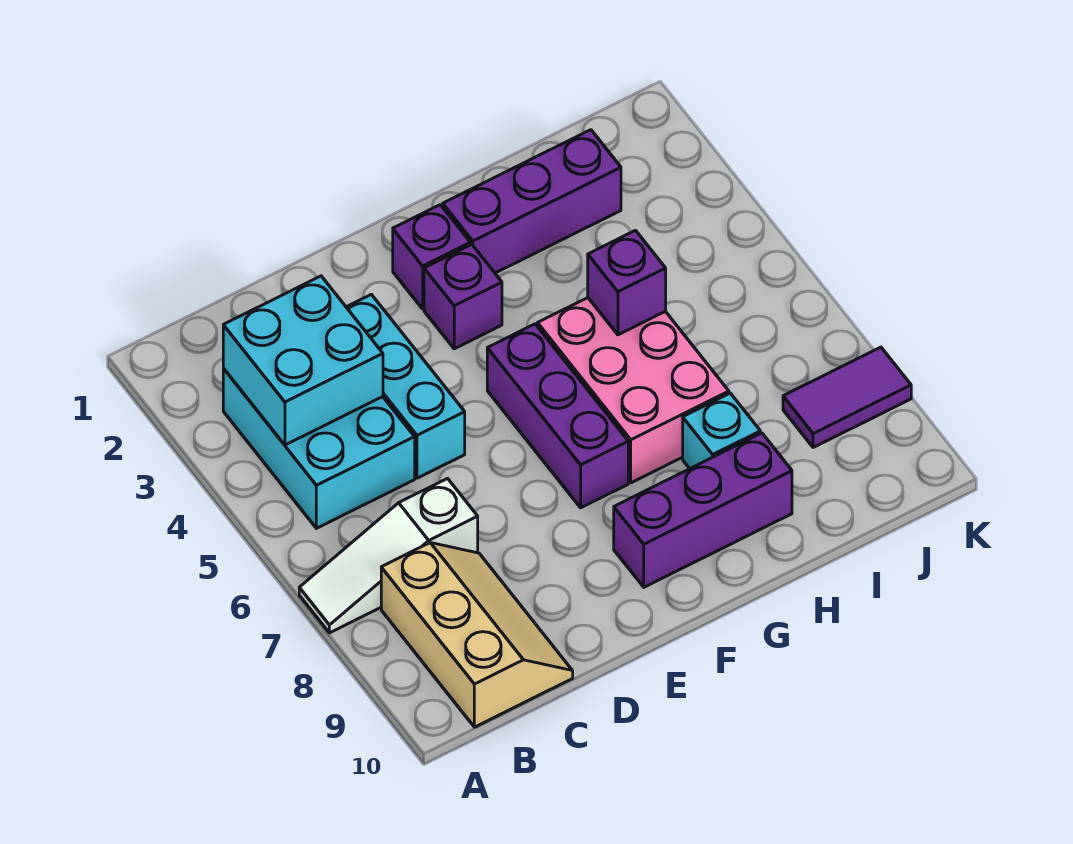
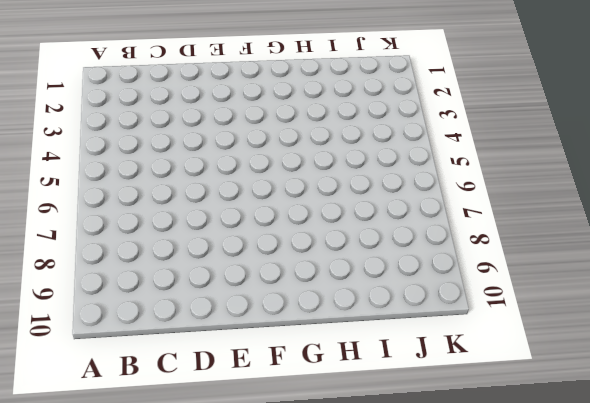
none -> white slope A7:C7 level 1 top C
none -> cyan brick B3:C5 level 1
none -> tan slope B8:C10 level 1 top B

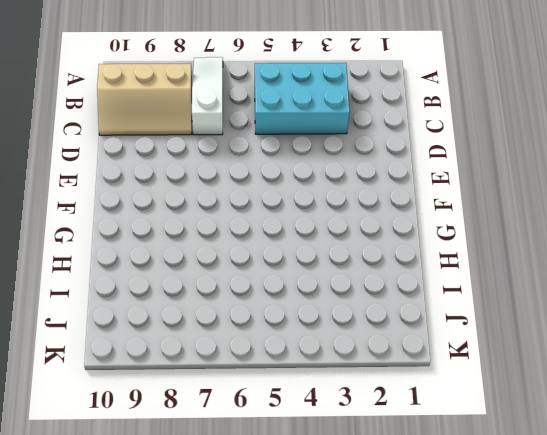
none -> cyan brick D3:D5 level 1
none -> purple brick F2 level 1
none -> purple brick F3 level 1

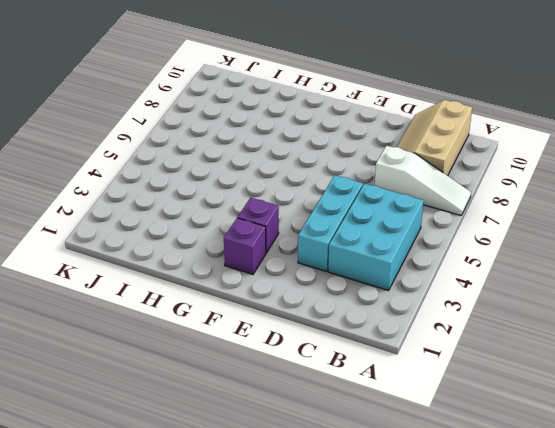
none -> purple brick F5:F7 level 1
none -> purple brick F9:H9 level 1
none -> purple brick G2:I2 level 1

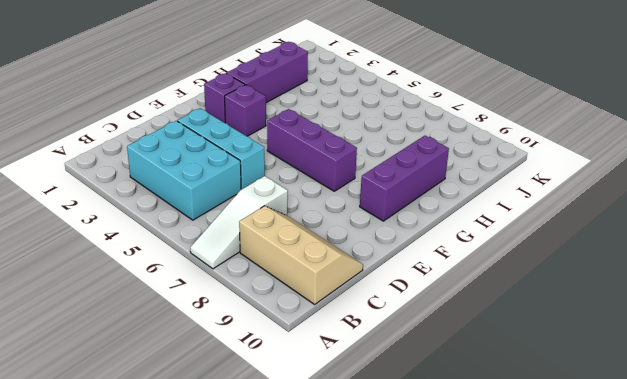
none -> pink brick G5:H7 level 1
none -> cyan brick H8 level 1
none -> purple tile J8:K8 level 1

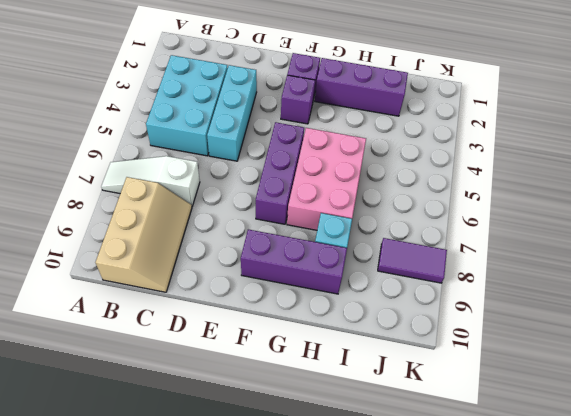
none -> cyan brick B3:C4 level 2
none -> purple brick H5 level 2

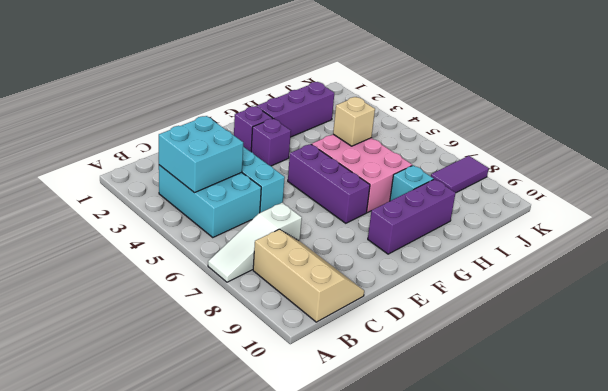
tan brick H5 level 2 -> purple brick H5 level 2

